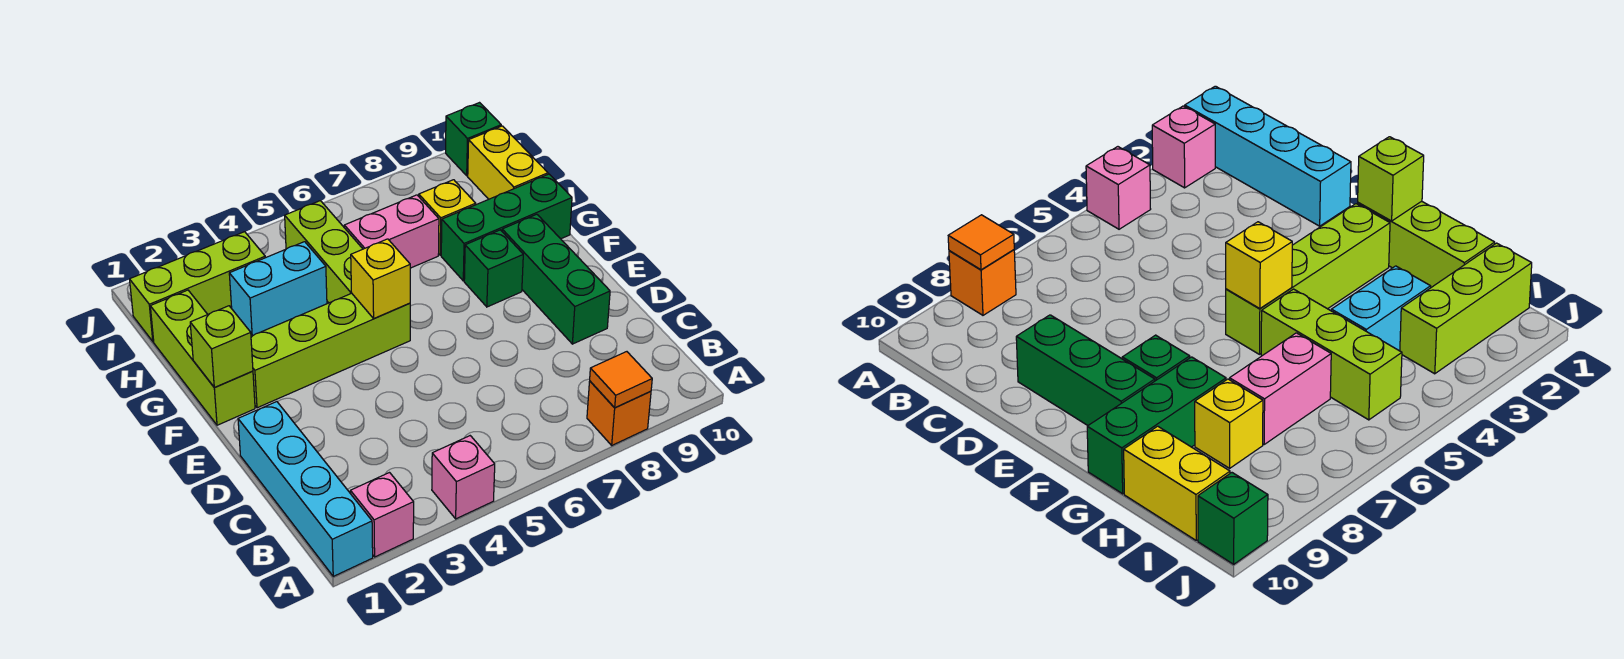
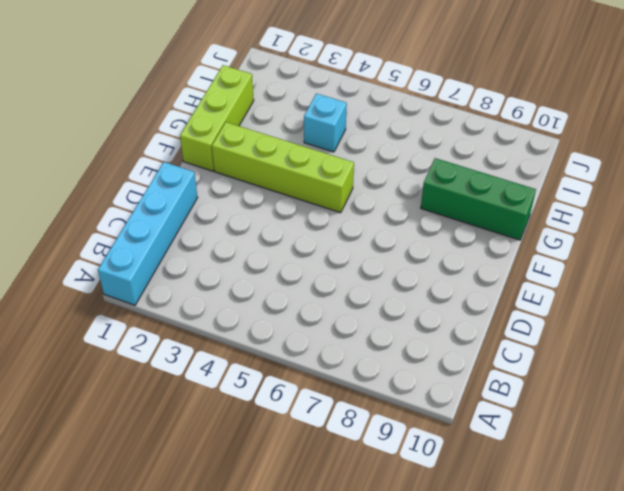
cyan brick H4 level 1 -> cyan brick H3:H4 level 1
none -> pink brick A2 level 1
none -> pink brick A4 level 1
none -> orange brick A8 level 1

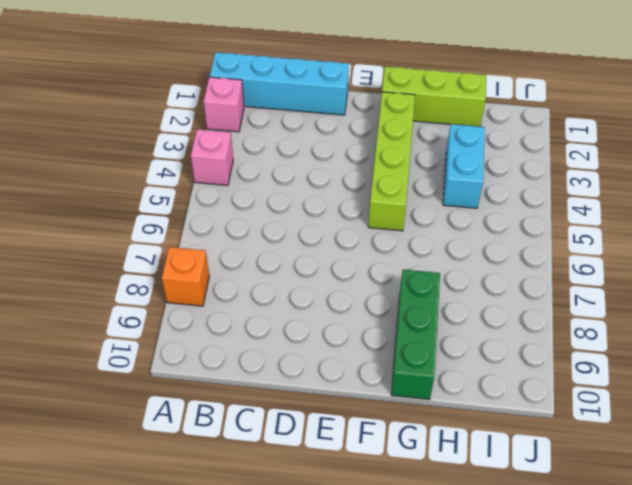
none -> green brick D9:F9 level 1
none -> green brick F8 level 1
none -> lime brick G5:I5 level 1

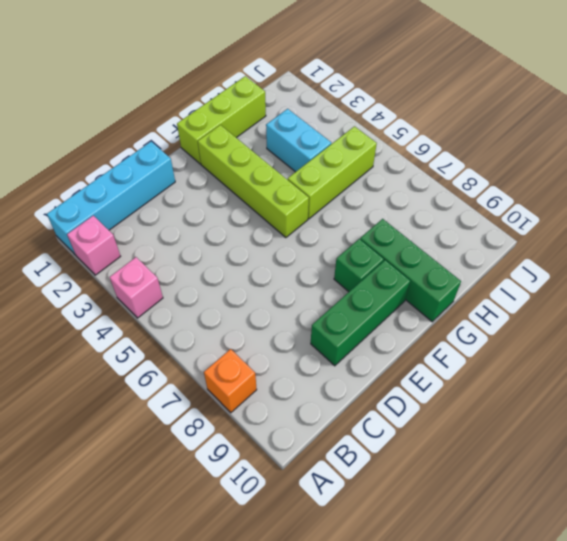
none -> pink brick H6:H7 level 1
none -> yellow brick H8 level 1
none -> yellow brick H10:I10 level 1

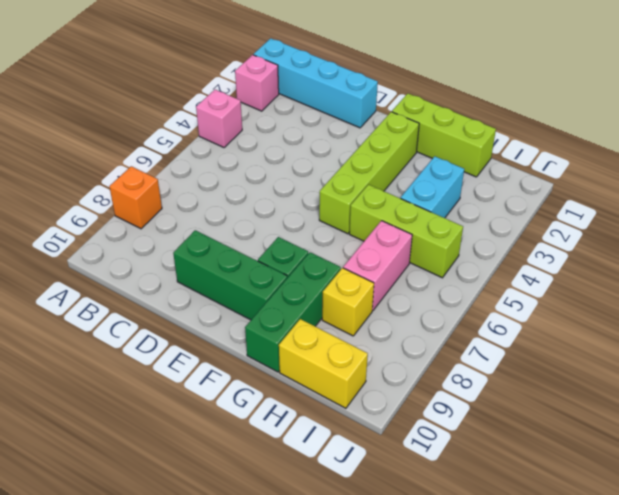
none -> lime brick I1:I3 level 1
none -> green brick J10 level 1
none -> orange tile A8 level 2

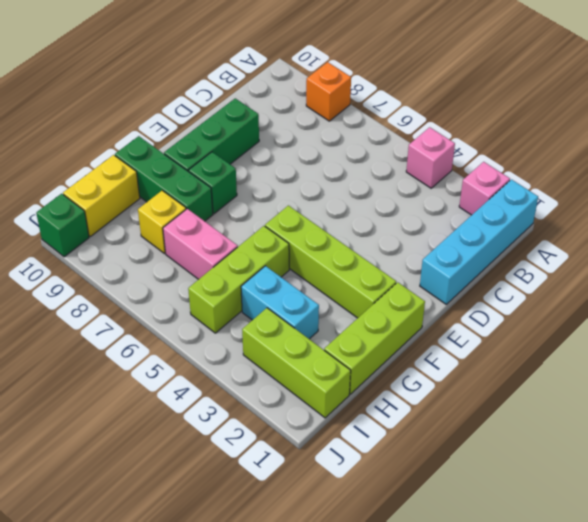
none -> orange tile A8 level 2
none -> lime brick F1 level 2
none -> yellow brick F5 level 2

